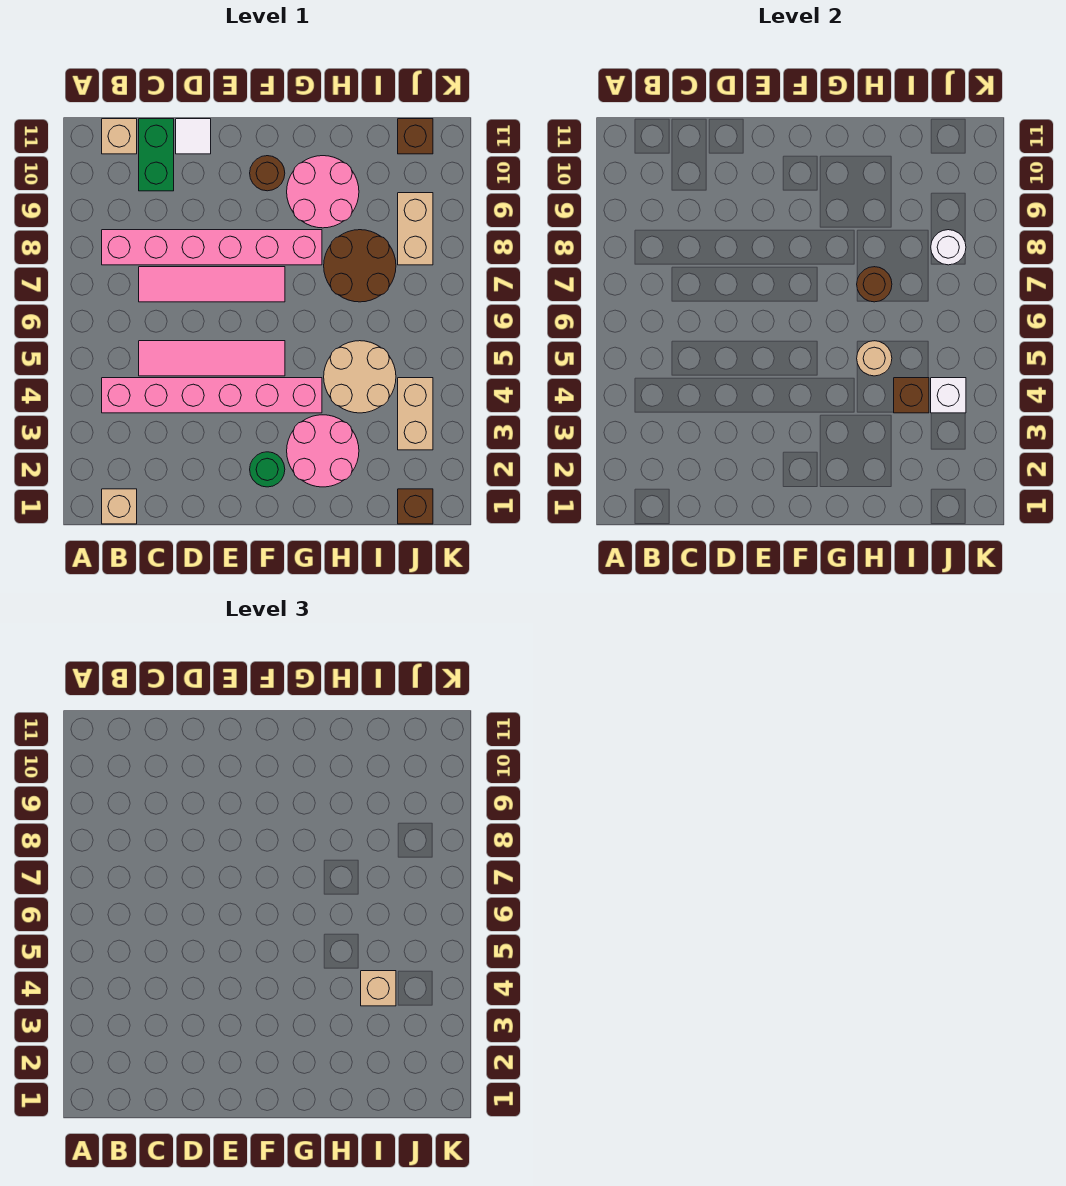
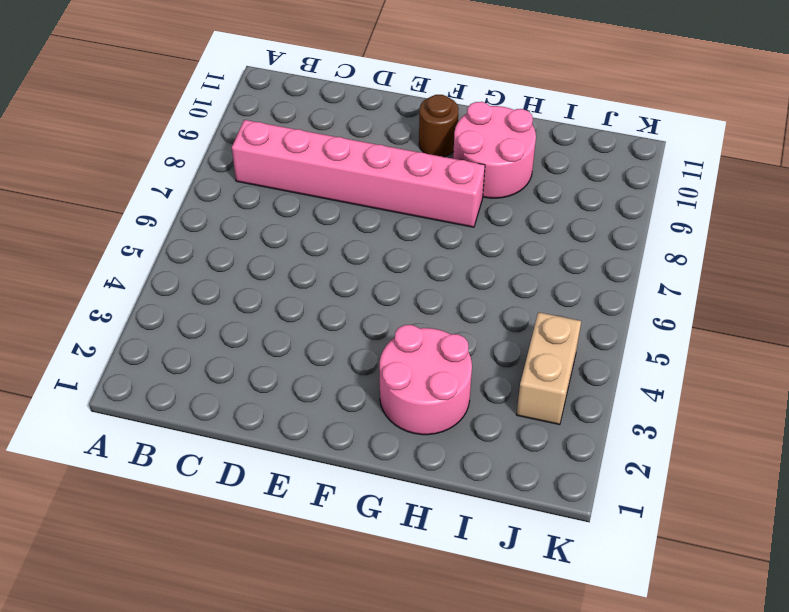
none -> tan brick B1 level 1
none -> pink brick B4:G4 level 1
none -> tan brick B11 level 1

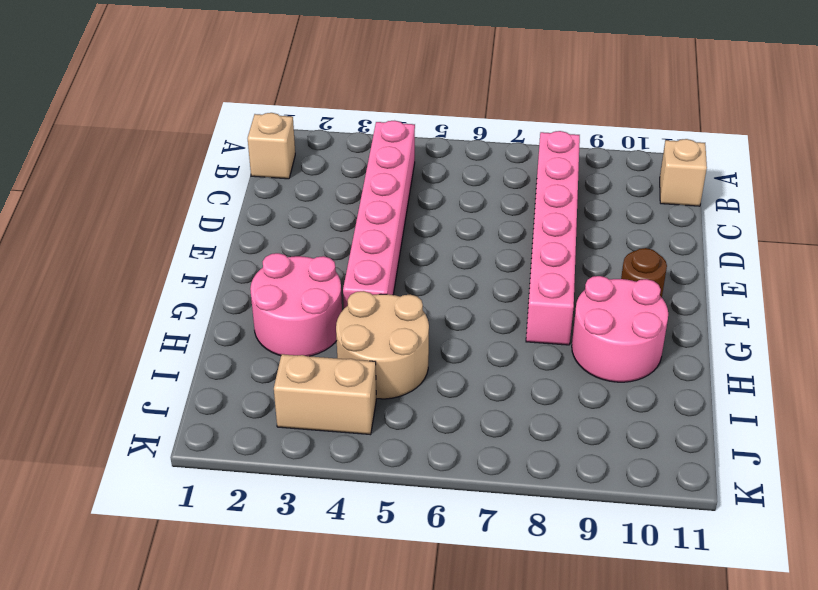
none -> pink tile C5:F5 level 1
none -> pink tile C7:F7 level 1
none -> green brick C10:C11 level 1

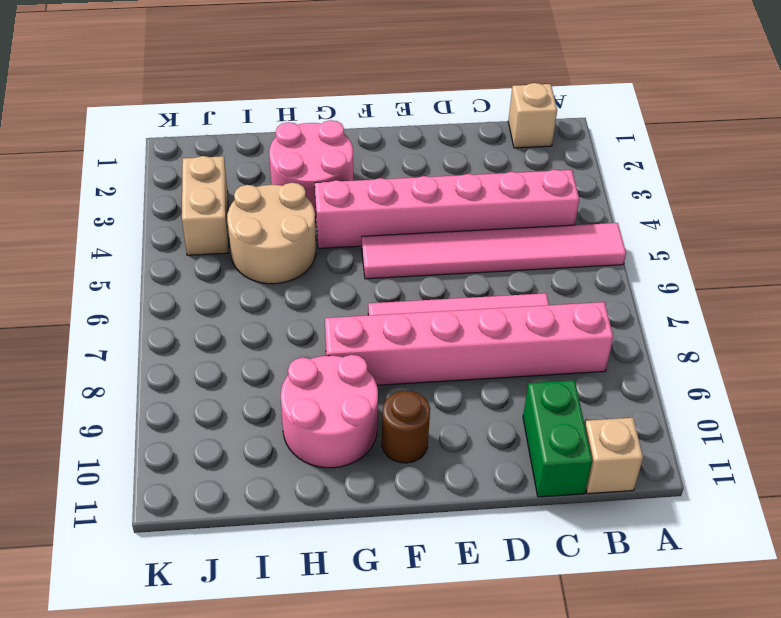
pink tile A5:F5 level 1 -> pink tile C5:F5 level 1
none -> white tile D11 level 1
none -> green round brick F2 level 1
none -> brown round brick H7:I8 level 1

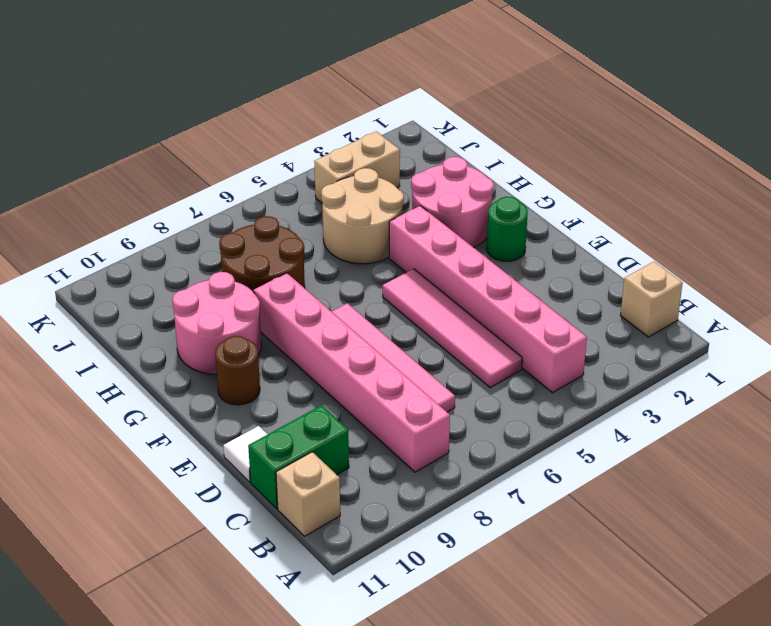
none -> brown brick J1 level 1
none -> tan brick J8:J9 level 1
none -> brown brick J11 level 1

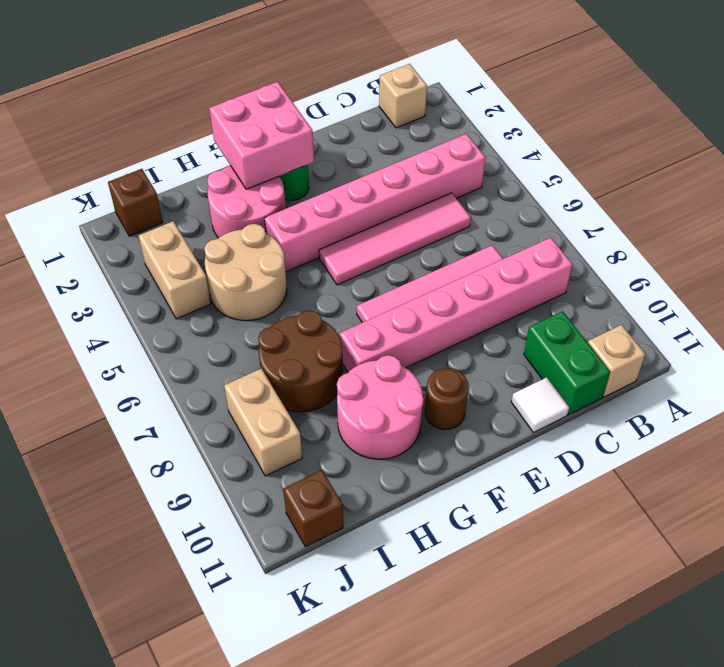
pink brick F1:G2 level 2 -> none
none -> tan round brick H5 level 2
none -> brown round brick H7 level 2
none -> brown brick I4 level 2

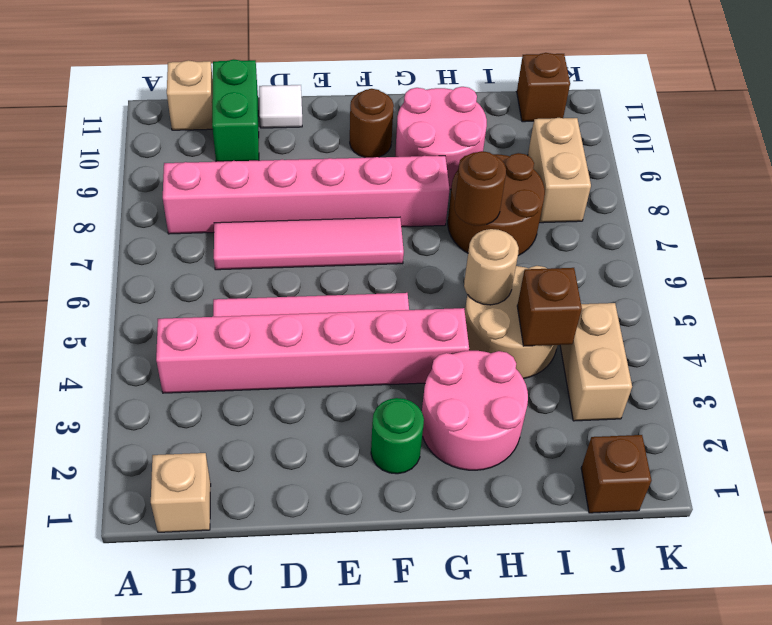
none -> white brick J4 level 2
none -> white round brick J8 level 2
none -> tan brick I4 level 3

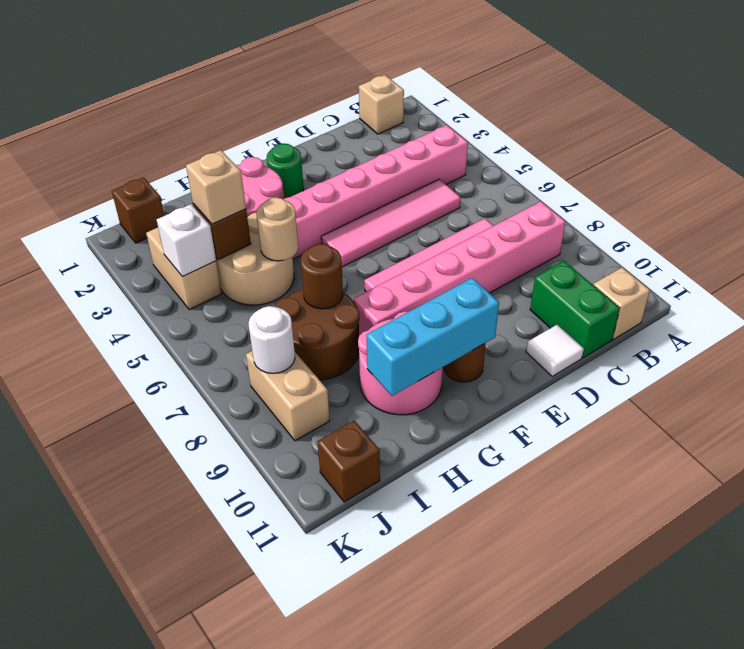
cyan brick F10:H10 level 2 -> none

